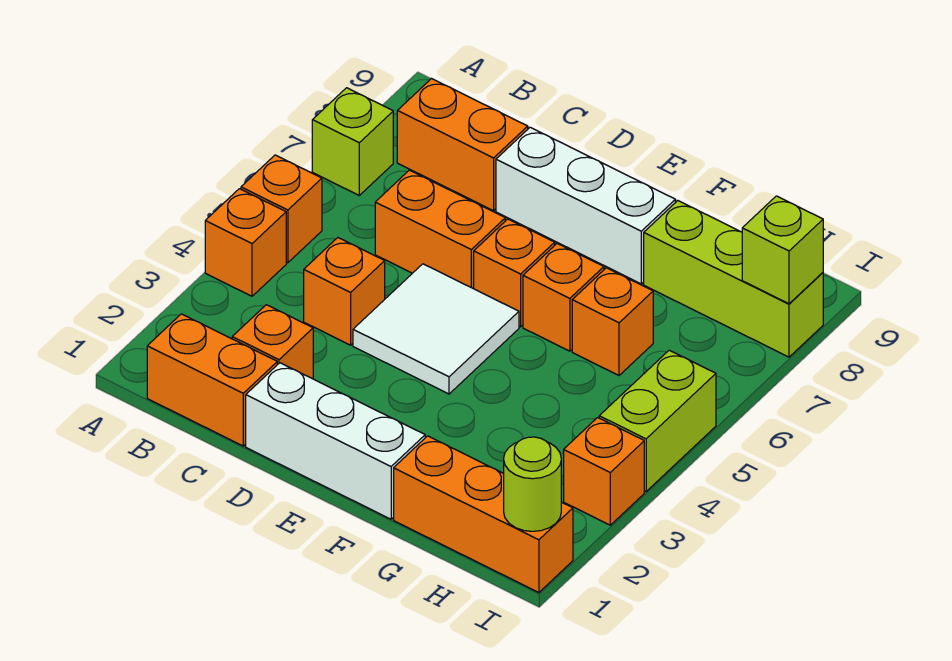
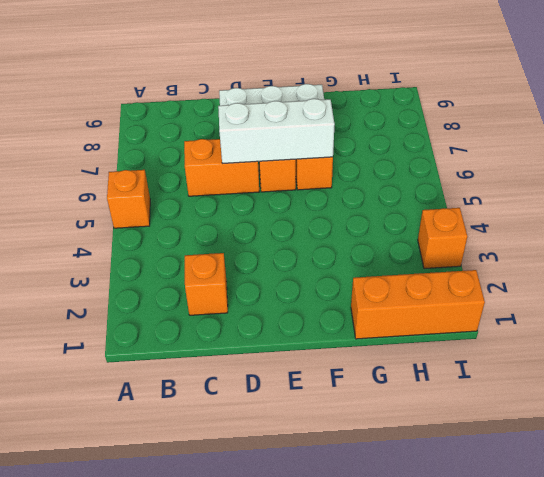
white brick D6:F6 level 2 -> white brick D1:F1 level 1
none -> orange brick A4 level 1
none -> lime brick A7 level 1
none -> orange brick B1:C1 level 1

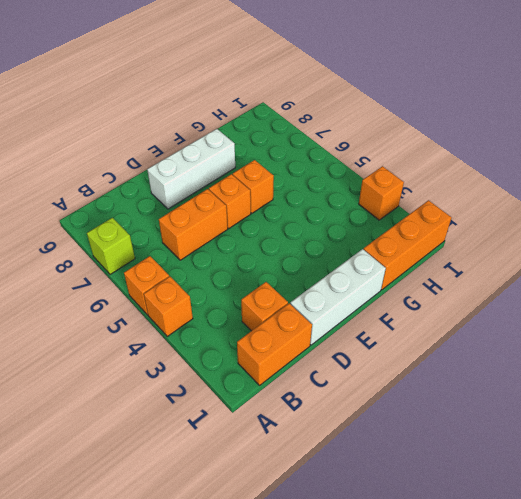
none -> orange brick B8:C8 level 1
none -> orange brick C4 level 1
none -> white tile D4:E5 level 1

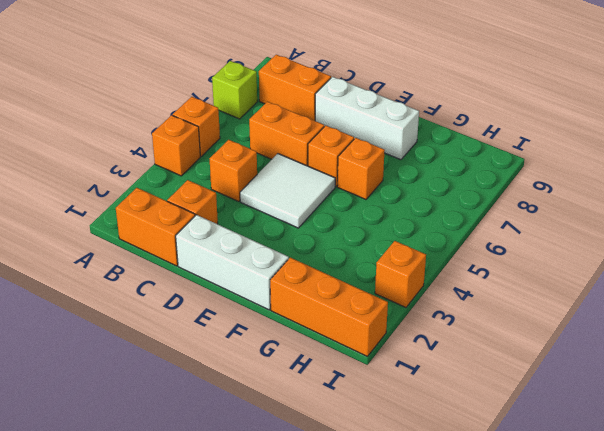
none -> orange brick G6 level 1
none -> lime brick G8:I8 level 1
none -> lime brick I4:I5 level 1

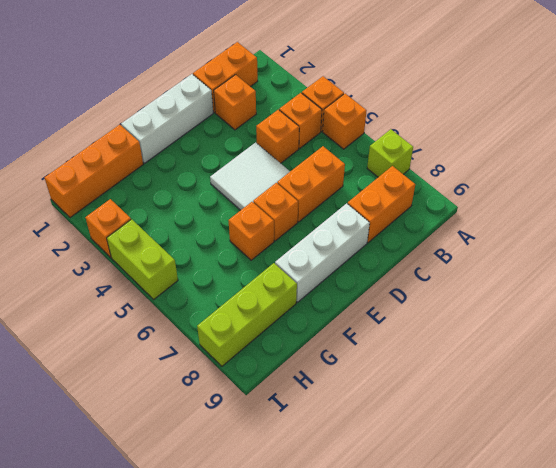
orange brick B4 level 1 -> orange brick G6 level 1
none -> lime round brick I1 level 2
none -> lime brick I8 level 2

